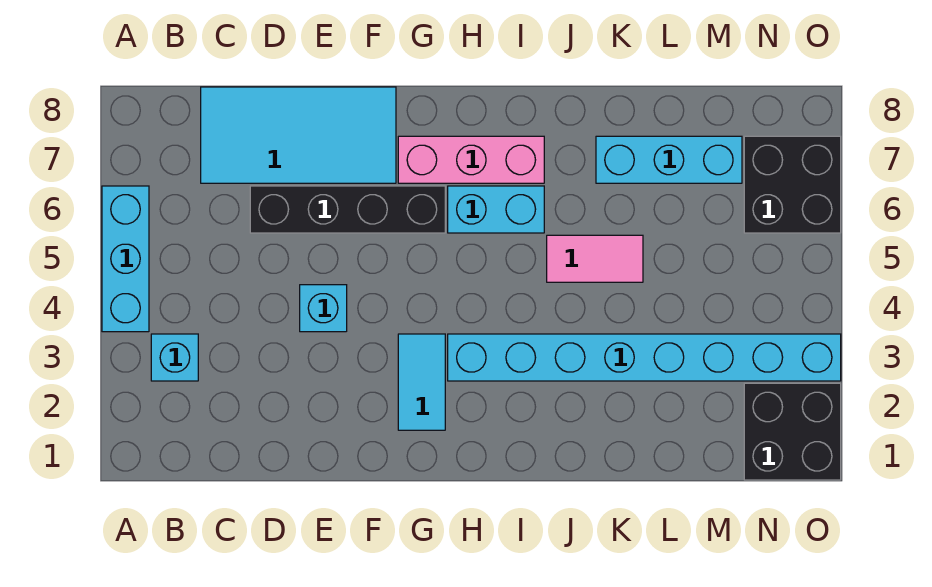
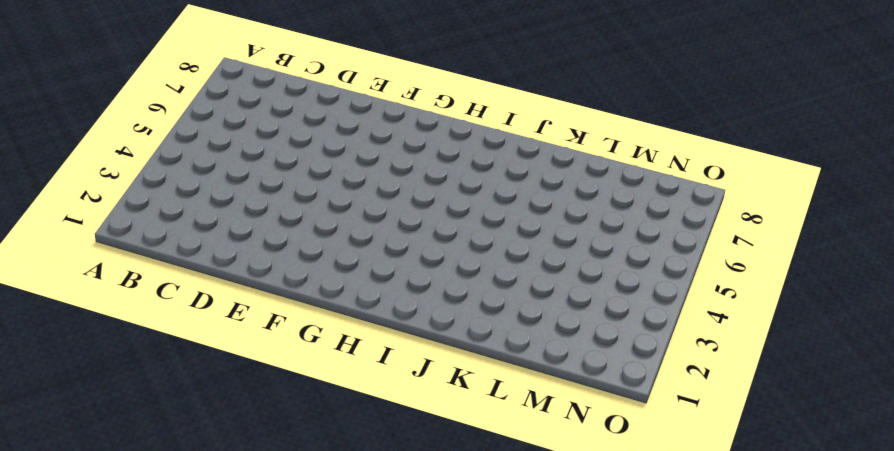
none -> cyan brick A4:A6 level 1
none -> cyan brick B3 level 1
none -> cyan tile C7:F8 level 1

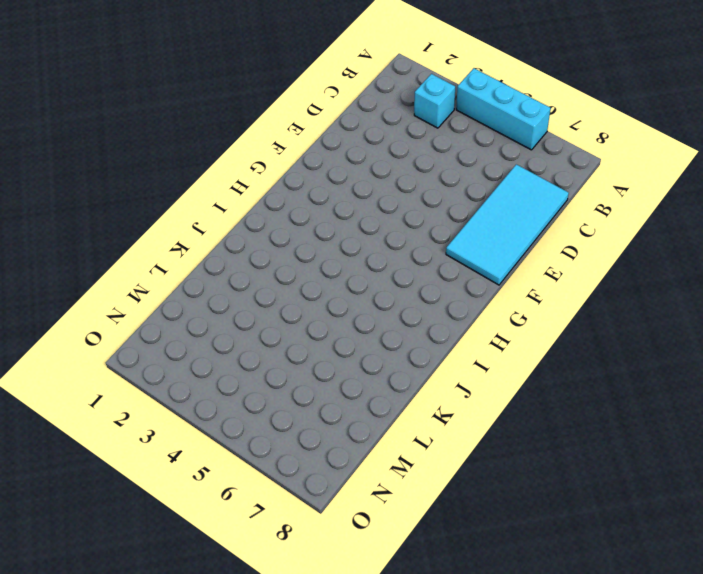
none -> black brick D6:G6 level 1
none -> cyan brick E4 level 1
none -> cyan tile G2:G3 level 1

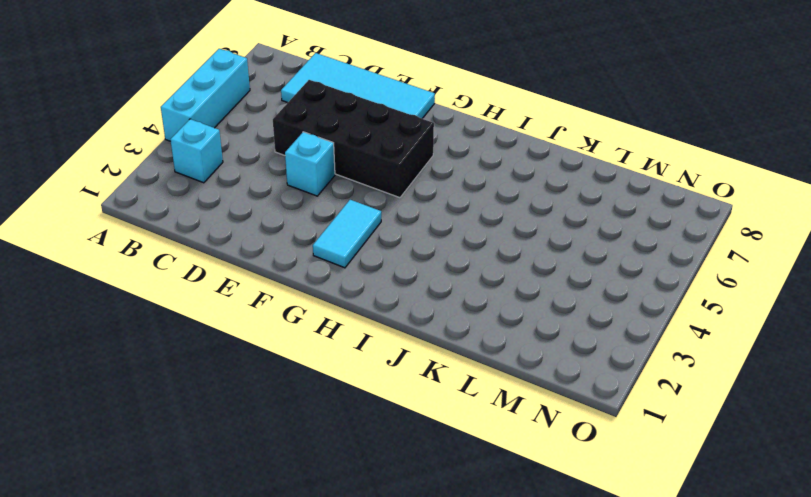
black brick D5:G6 level 1 -> black brick D6:G6 level 1
none -> pink brick G7:I7 level 1
none -> cyan brick H3:O3 level 1
none -> cyan brick H6:I6 level 1

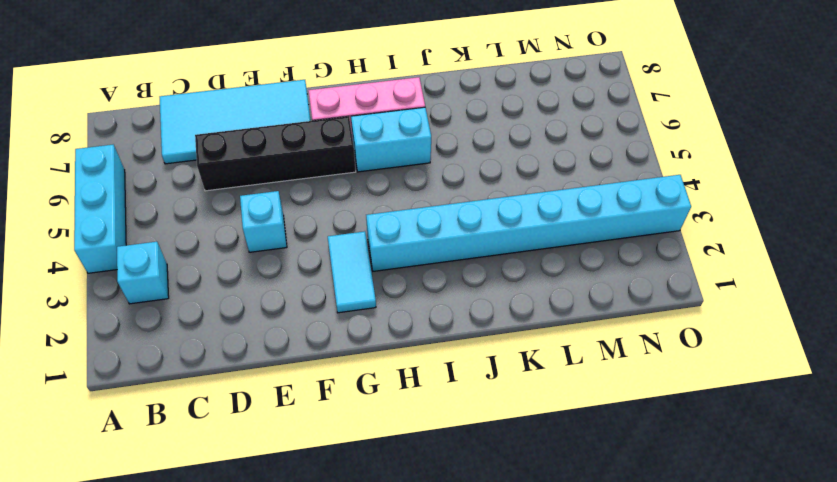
none -> pink tile J5:K5 level 1
none -> cyan brick K7:M7 level 1
none -> black brick N1:O2 level 1

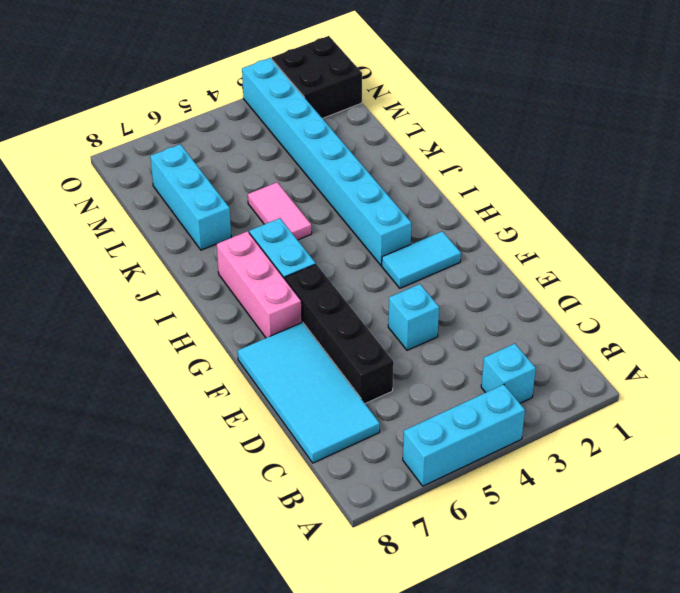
none -> black brick N6:O7 level 1

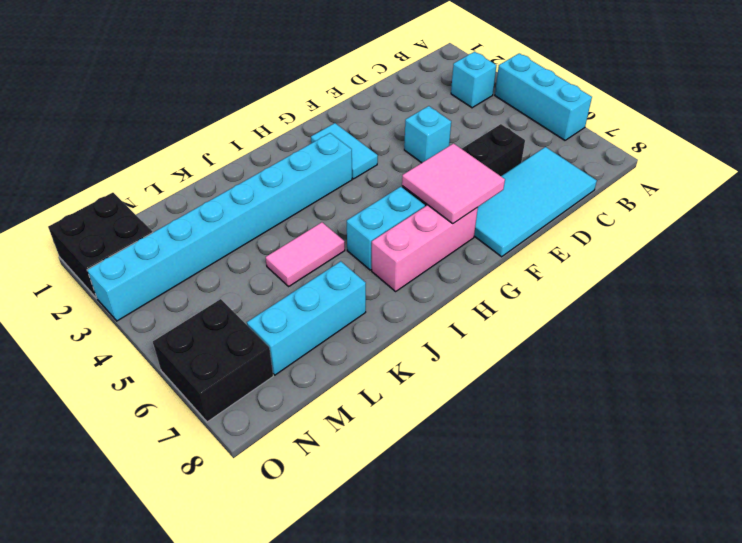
pink tile F6:G7 level 2 -> none

